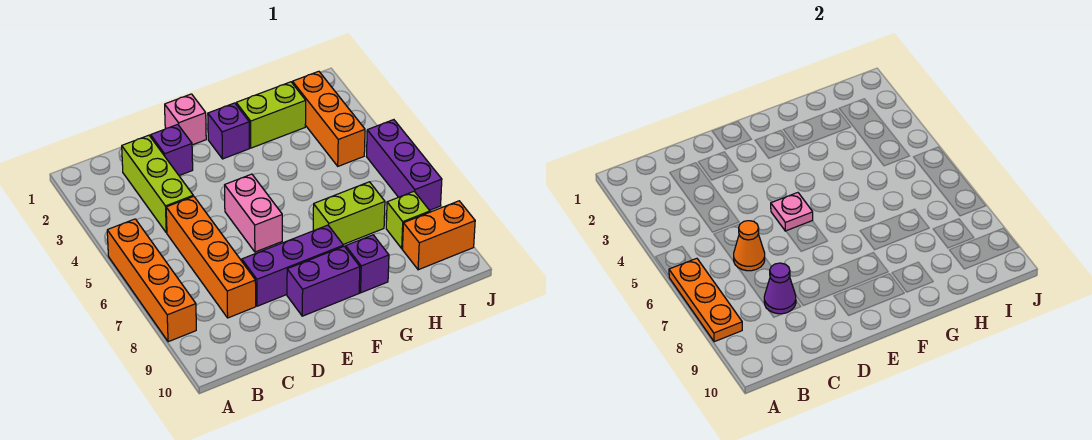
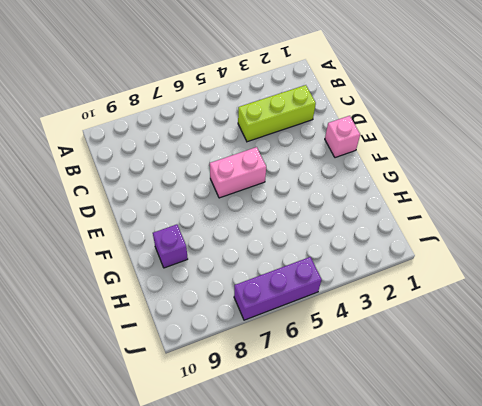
none -> orange brick A5:A8 level 1
none -> orange brick C5:C8 level 1
none -> purple brick D2 level 1

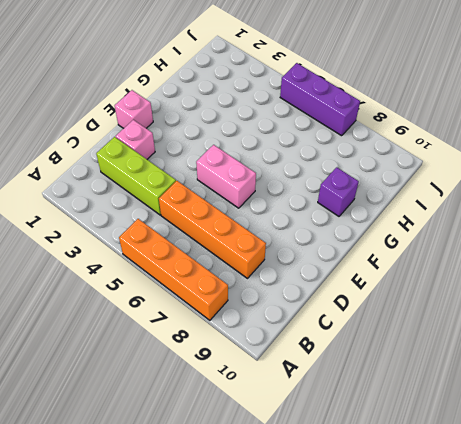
pink brick D2 level 1 -> purple brick D2 level 1
none -> purple brick D8:F8 level 1
none -> purple brick E9:F9 level 1
none -> purple brick F2 level 1

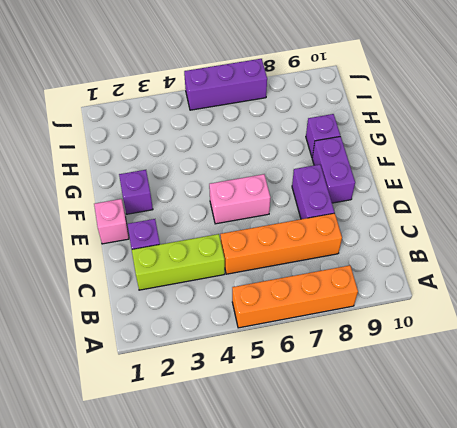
purple brick D8:E8 level 1 -> purple brick D8:F8 level 1
none -> lime brick G2:H2 level 1
none -> lime brick G7:H7 level 1
none -> orange brick I2:I4 level 1

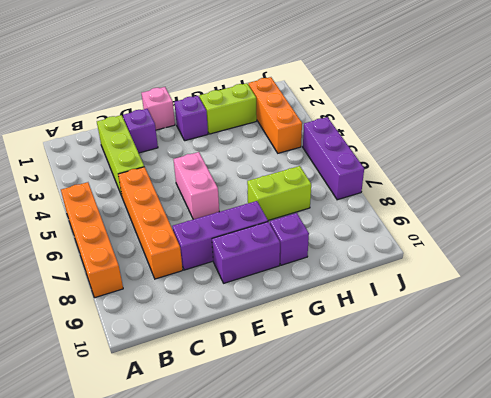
none -> lime brick I8 level 1
none -> orange brick I9:J9 level 1
none -> orange plate A6:A8 level 2

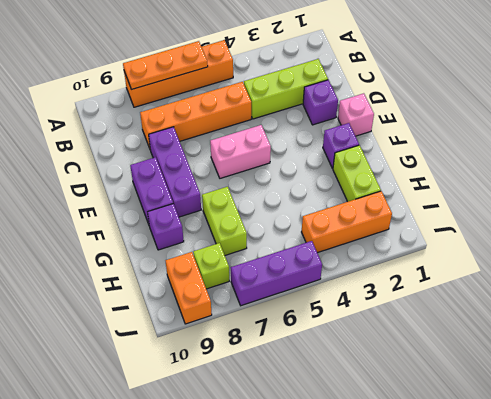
none -> orange cone C6 level 2
none -> purple cone C8 level 2
none -> pink plate E5 level 2

